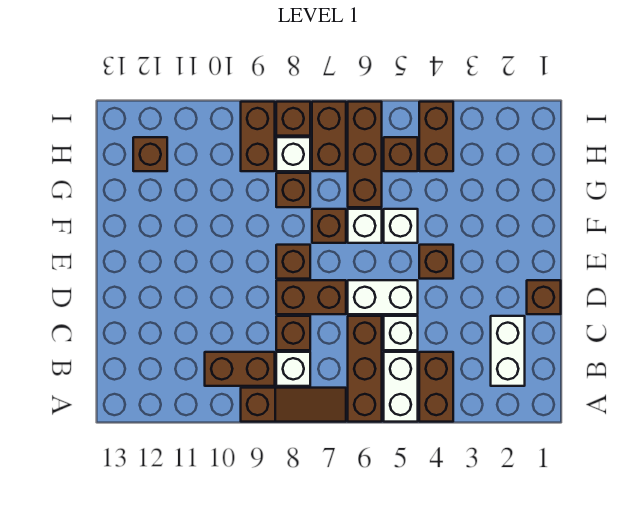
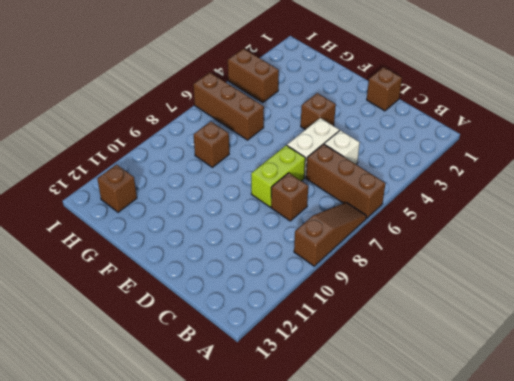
lime brick D7:D8 level 1 -> brown brick D7:D8 level 1
none -> brown brick A4:B4 level 1
none -> white brick A5:B5 level 1
none -> white brick B2:C2 level 1

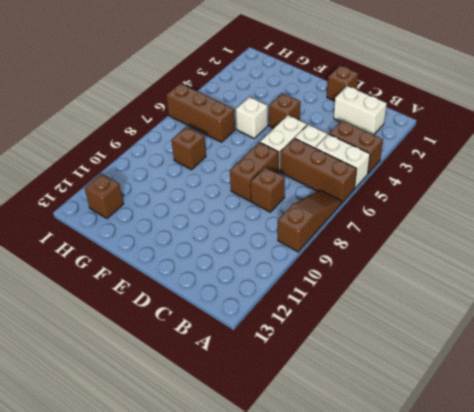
none -> white brick B8 level 1
none -> brown brick B9:B10 level 1
none -> brown brick E8 level 1

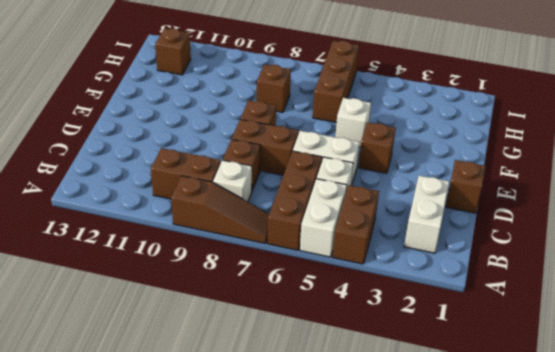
none -> white brick F6 level 1
none -> brown brick F7 level 1
none -> brown brick H4:I4 level 1

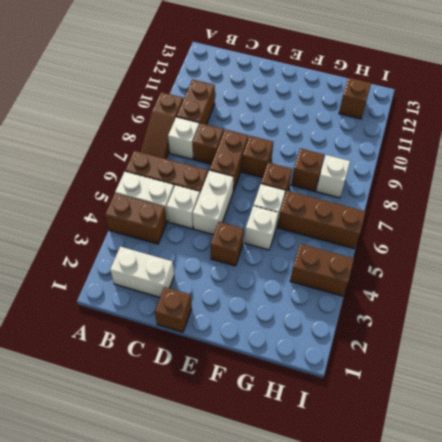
none -> brown brick H5 level 1
none -> brown brick H7:I7 level 1
none -> brown brick H9:I9 level 1

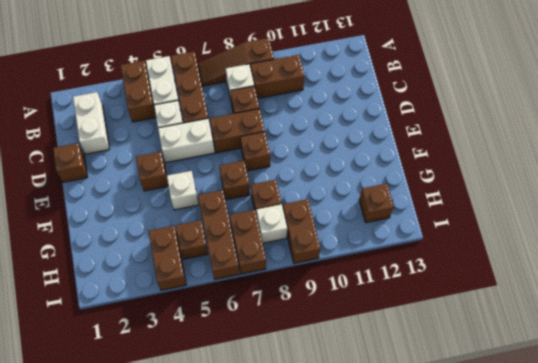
none -> white brick F6 level 1
none -> brown brick I8 level 1

